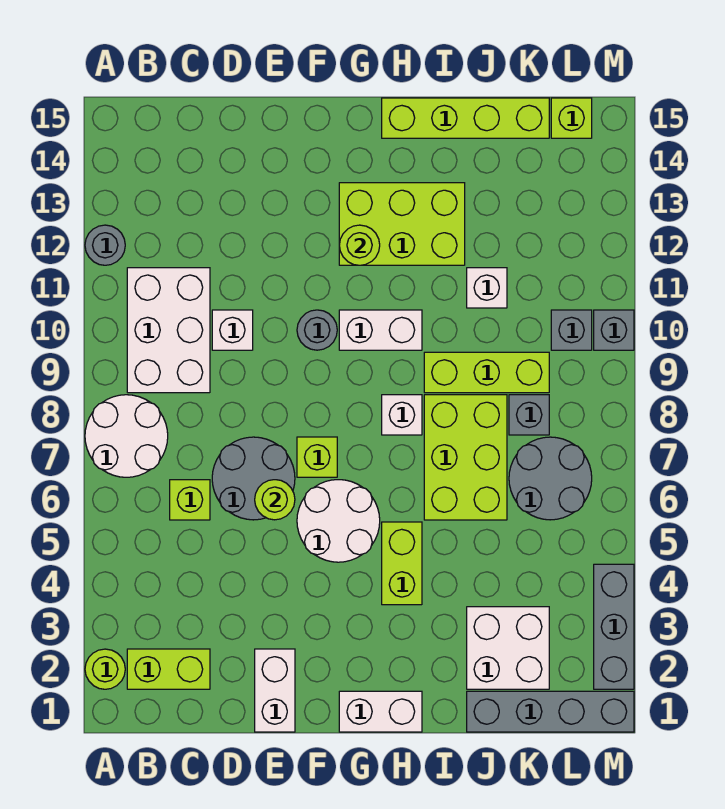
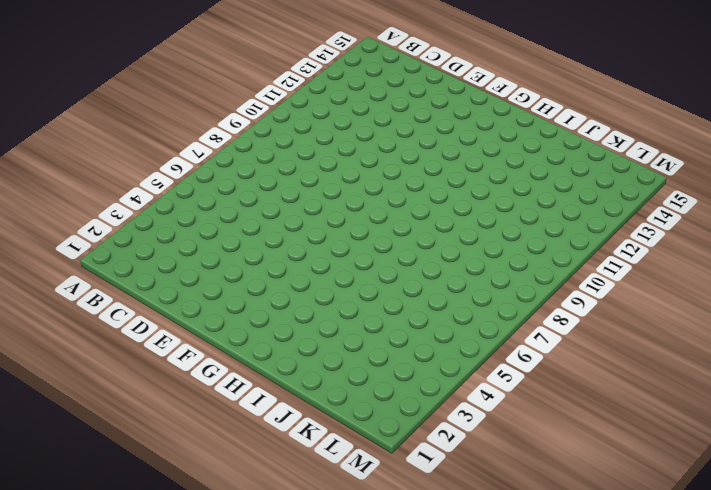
none -> lime round brick A2 level 1
none -> white round brick A7:B8 level 1
none -> grey round brick A12 level 1
none -> lime brick B2:C2 level 1

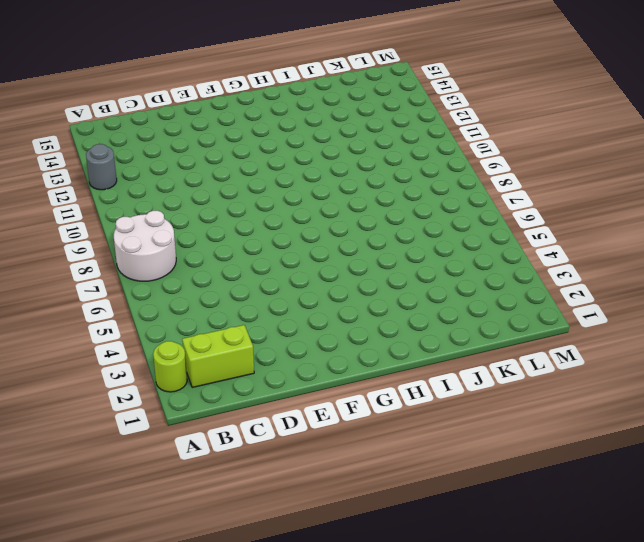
none -> white brick B9:C11 level 1
none -> lime brick C6 level 1
none -> grey round brick D6:E7 level 1
none -> white brick D10 level 1

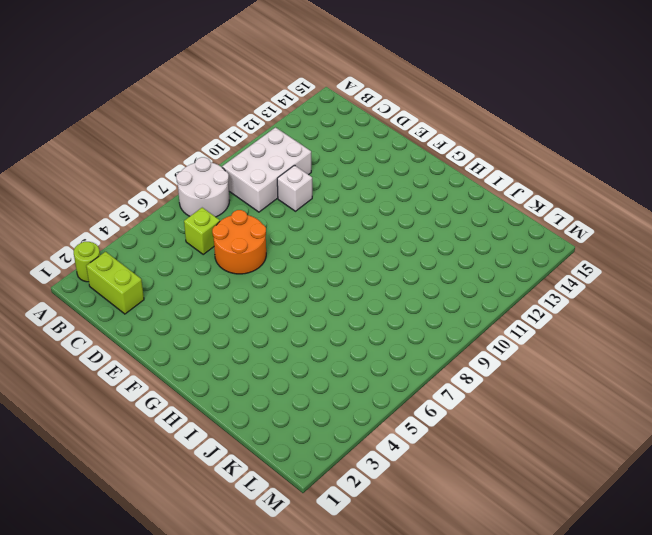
orange round brick D6:E7 level 1 -> grey round brick D6:E7 level 1
none -> grey round brick A12 level 1
none -> white brick E1:E2 level 1
none -> white round brick F5:G6 level 1
none -> lime brick F7 level 1

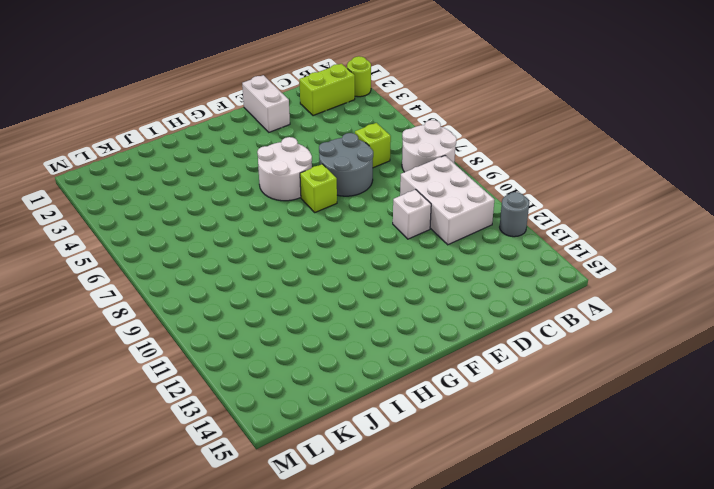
none -> grey round brick F10 level 1
none -> white brick G1:H1 level 1
none -> white brick G10:H10 level 1
none -> lime brick G12:I13 level 1

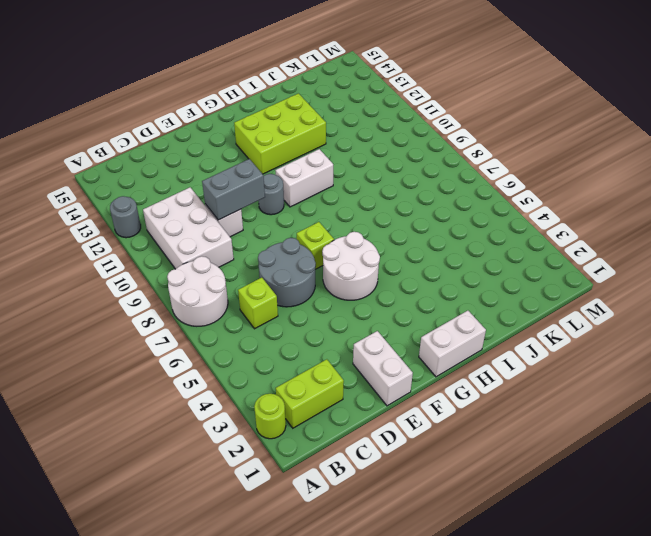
grey brick D10:E10 level 2 -> none
none -> lime brick H4:H5 level 1
none -> white brick H8 level 1
none -> lime brick H15:K15 level 1
none -> lime brick I6:J8 level 1

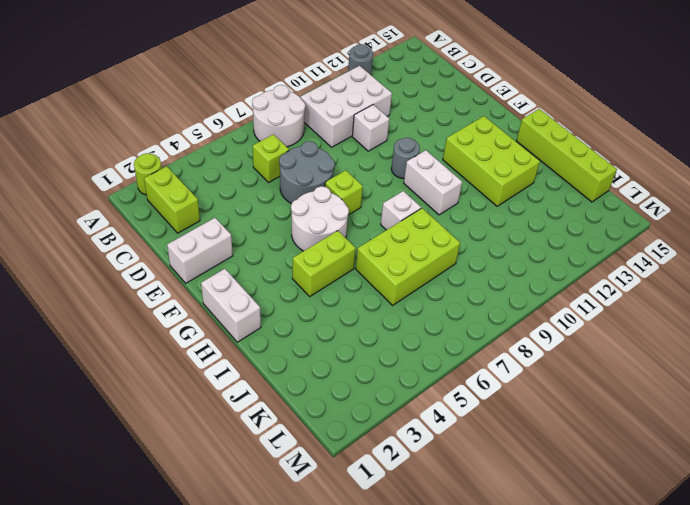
none -> lime brick I9:K9 level 1
none -> grey brick J1:M1 level 1
none -> white brick J2:K3 level 1
none -> white brick J11 level 1

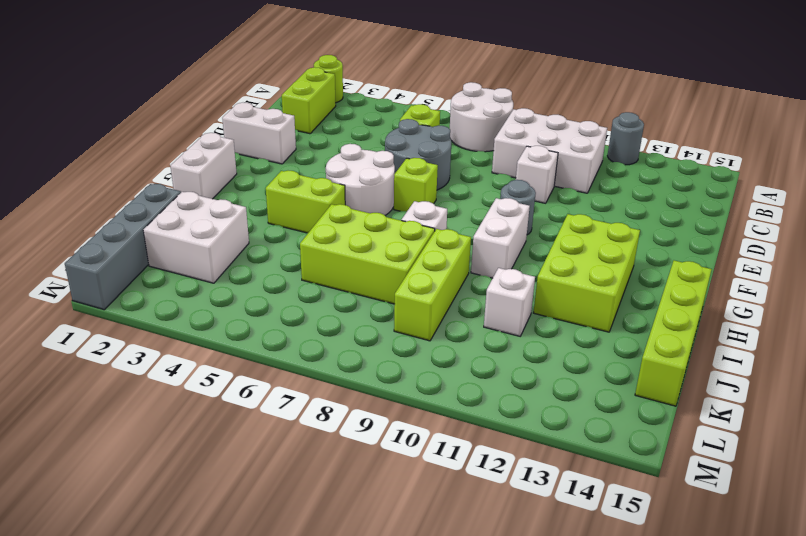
none -> grey round brick K6:L7 level 1
none -> grey brick K8 level 1
none -> grey brick L10 level 1
none -> lime brick L15 level 1

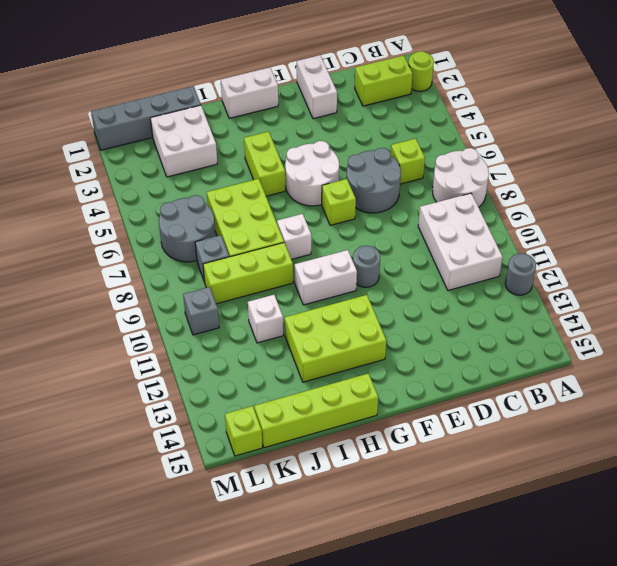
none -> white brick D10 level 1
none -> grey brick M2:M4 level 1
none -> grey brick M10 level 1
none -> lime round brick E6 level 2

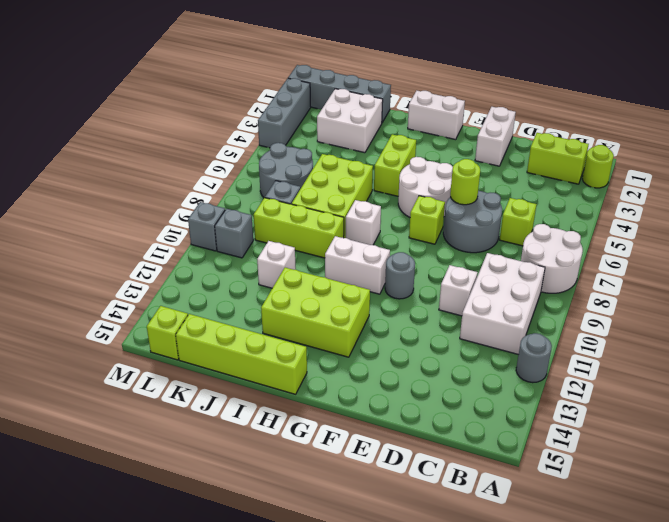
none -> lime round brick G12 level 2

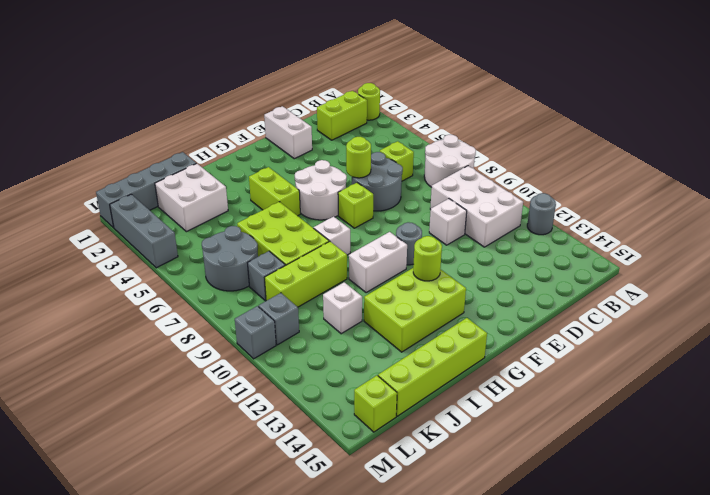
none -> white brick G1:H1 level 1

